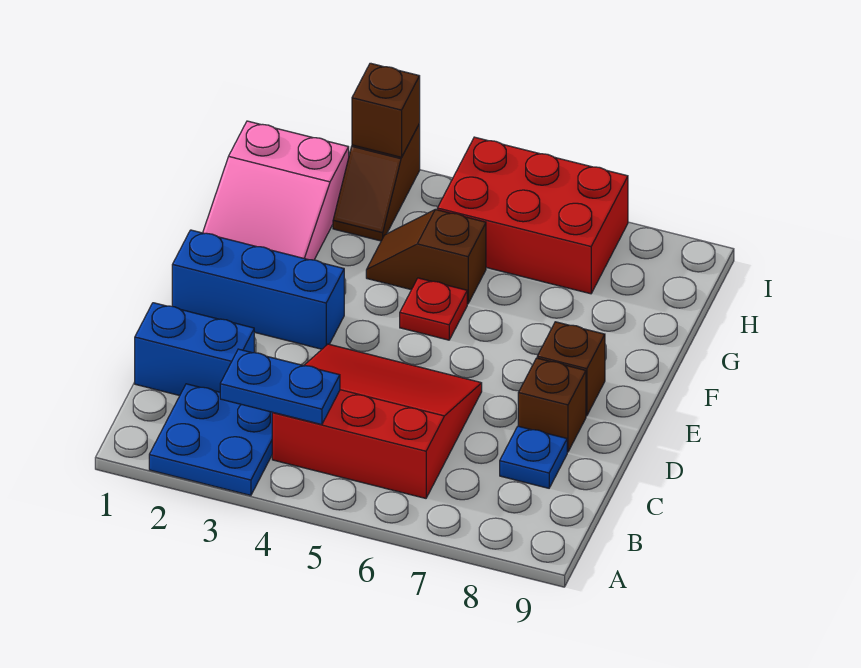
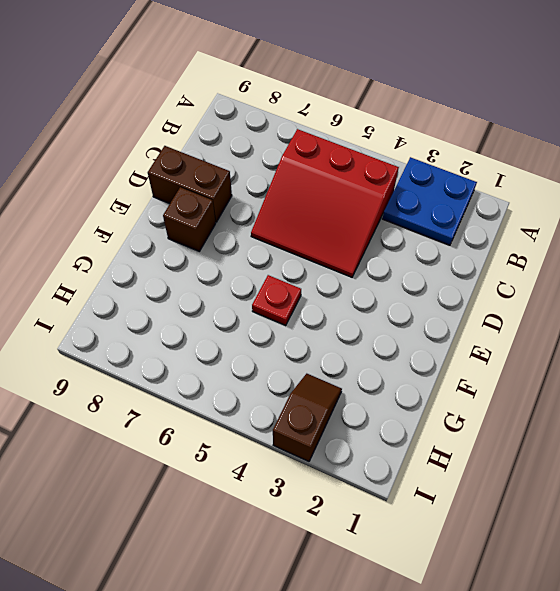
brown brick D8:D9 level 1 -> brown brick D8 level 1
none -> blue brick C1:C2 level 1
none -> blue plate C8 level 1
none -> blue brick E1:E3 level 1

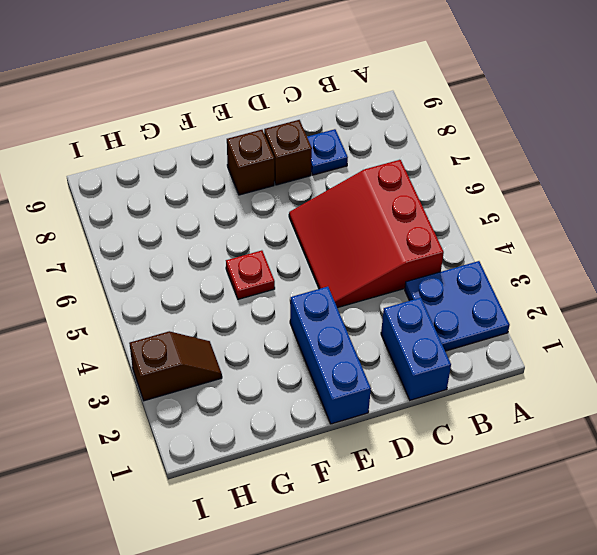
none -> pink slope F1:H2 level 1 top H
none -> brown slope G4:G5 level 1 top 5
none -> red brick H5:I7 level 1

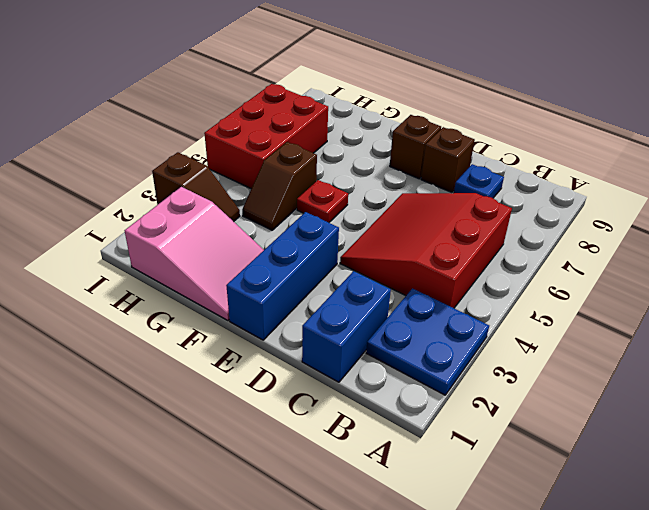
none -> blue plate B3:B4 level 2
none -> brown brick I3 level 2

